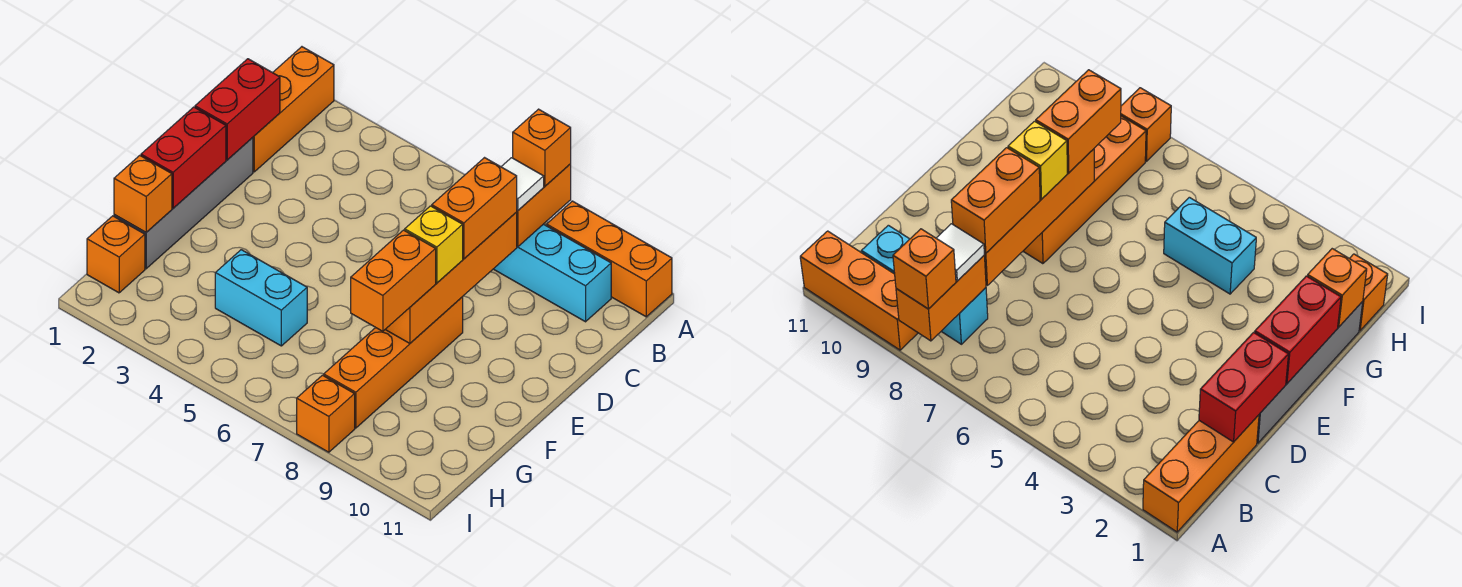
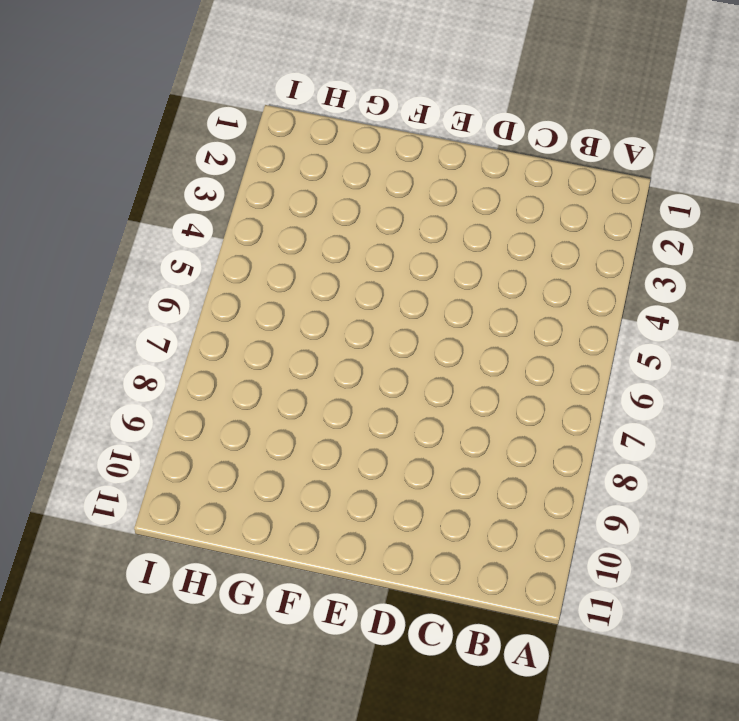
none -> orange brick A1:C1 level 1
none -> orange brick A9:A11 level 1
none -> cyan brick B8:B10 level 1

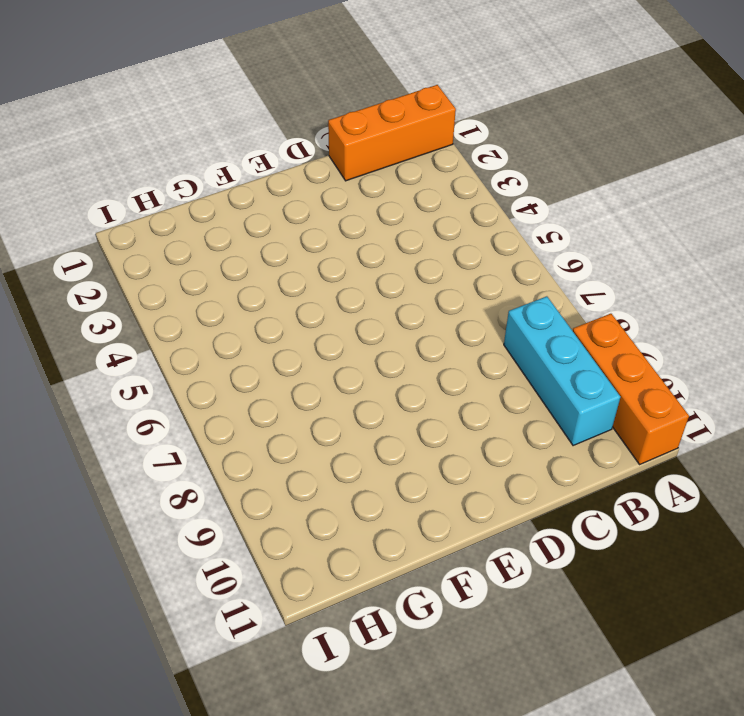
none -> grey brick D1:G1 level 1
none -> orange brick E8:H8 level 1
none -> cyan brick G4:G5 level 1

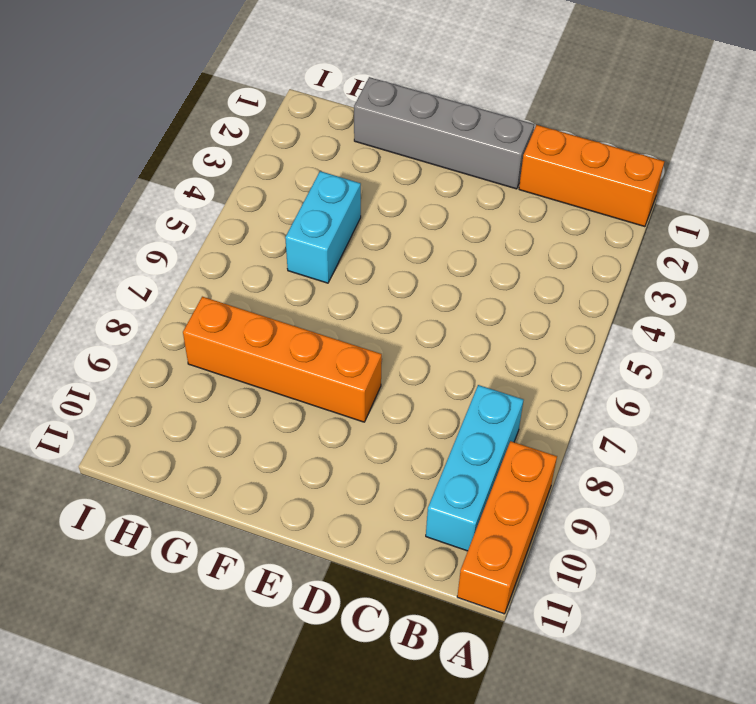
none -> orange brick H1 level 1
none -> orange brick I8 level 1
none -> orange brick A8:B8 level 2

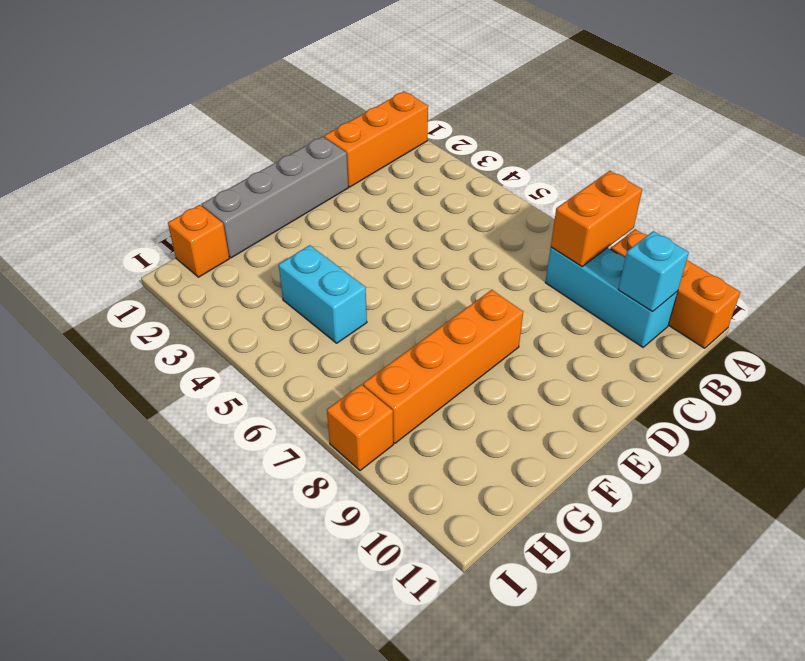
cyan brick B10 level 2 -> none
none -> red brick C1:D1 level 2
none -> orange brick C8:F8 level 2
none -> red brick E1:F1 level 2

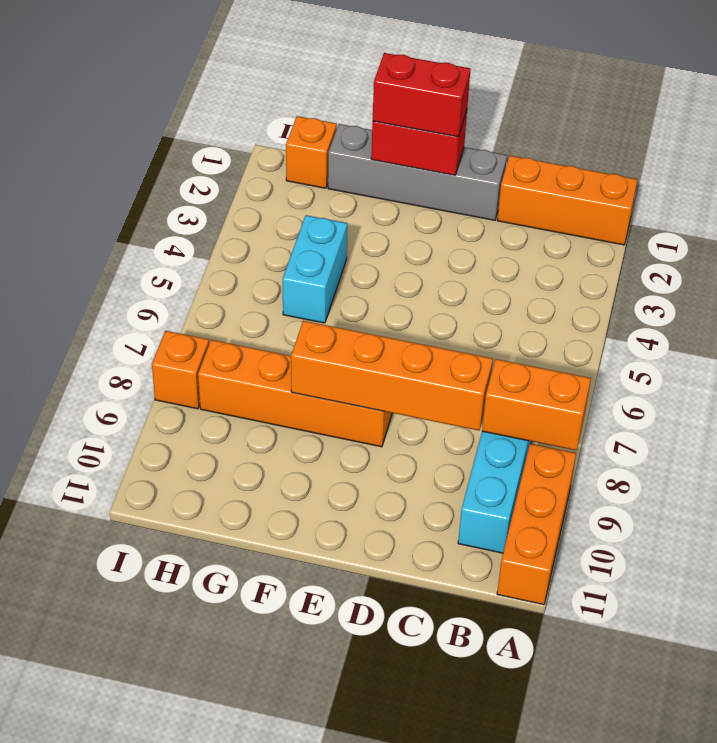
red brick E1:F1 level 3 -> red brick C1:D1 level 2
none -> orange brick G1 level 2
none -> orange brick A8 level 3
none -> white tile B8 level 3

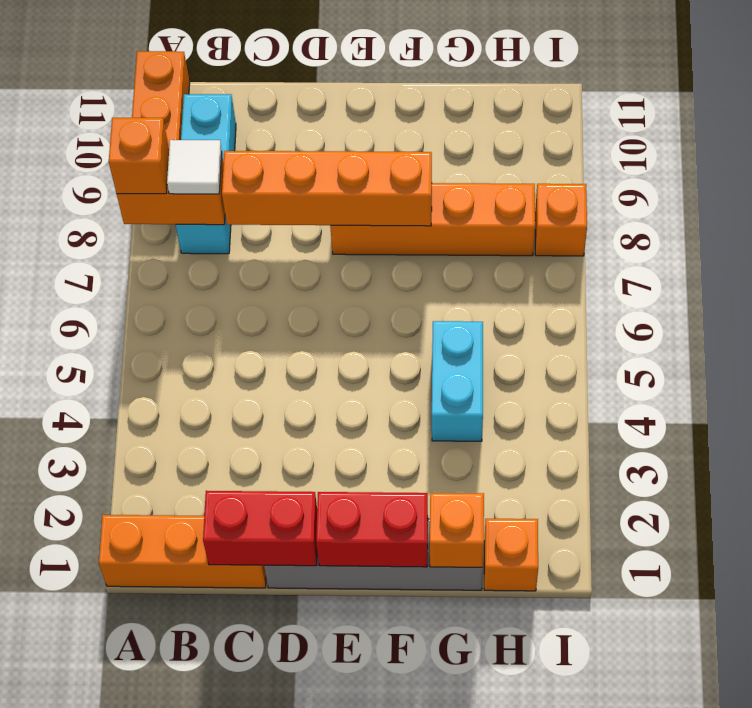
none -> orange brick C8:D8 level 3
none -> yellow brick E8 level 3
none -> orange brick F8:G8 level 3

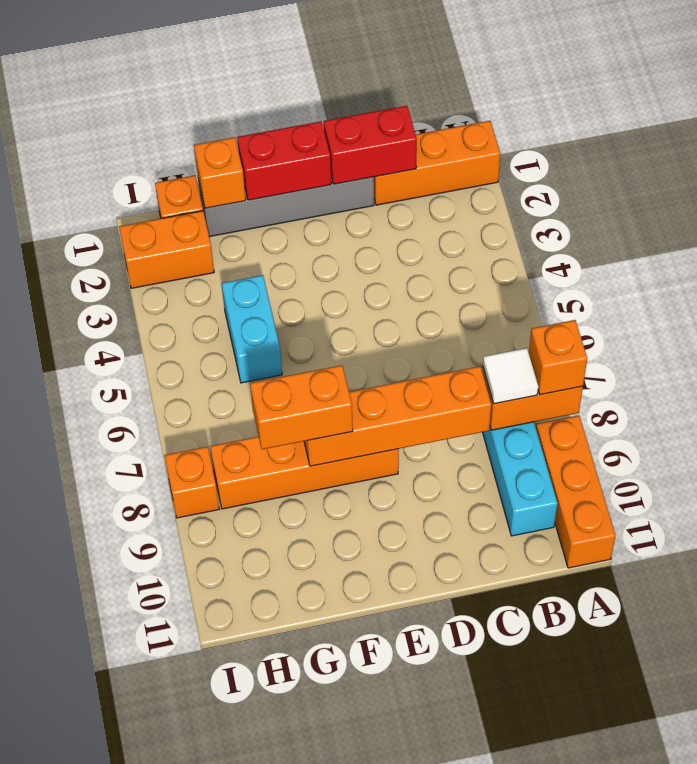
orange brick H2:I2 level 1 -> orange brick C8:D8 level 3
none -> yellow brick E8 level 3

